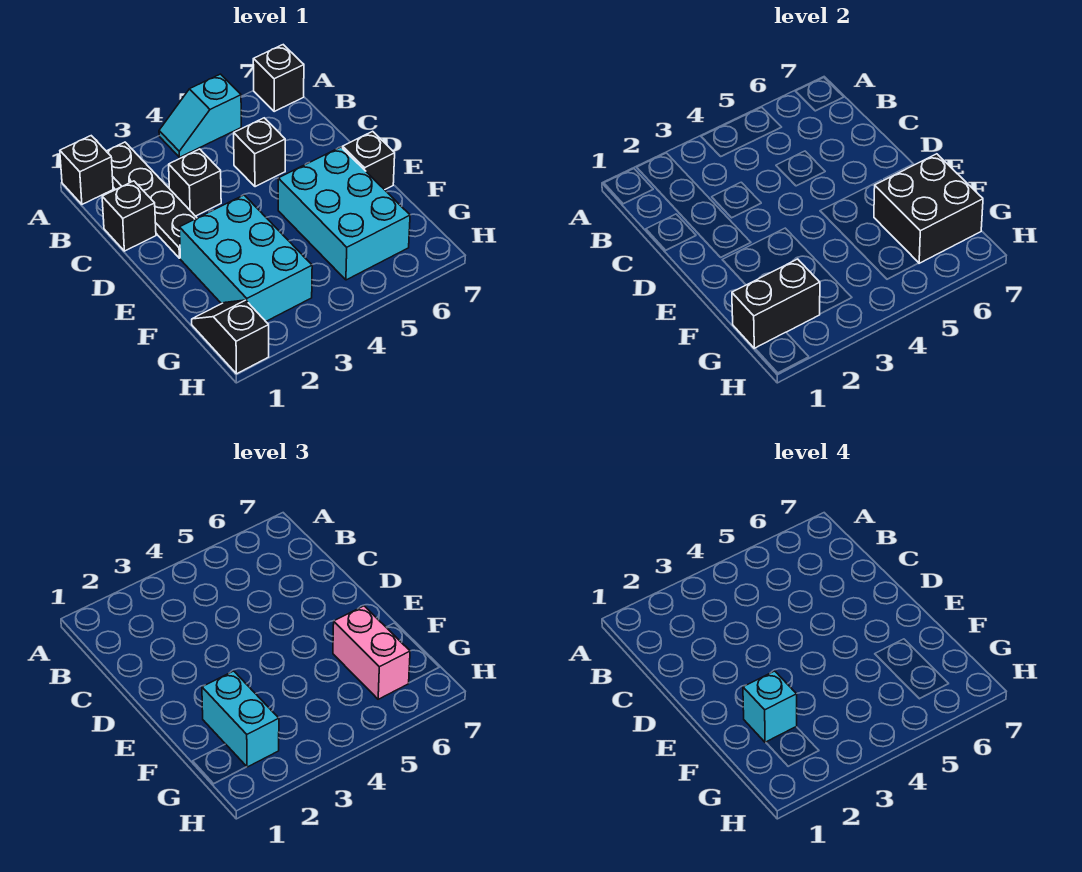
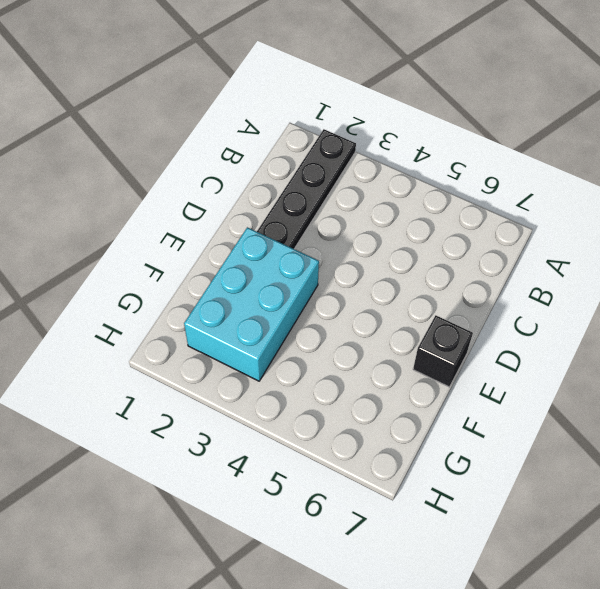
none -> black brick A1 level 1
none -> cyan slope A4:A5 level 1 top 5
none -> black brick A7 level 1

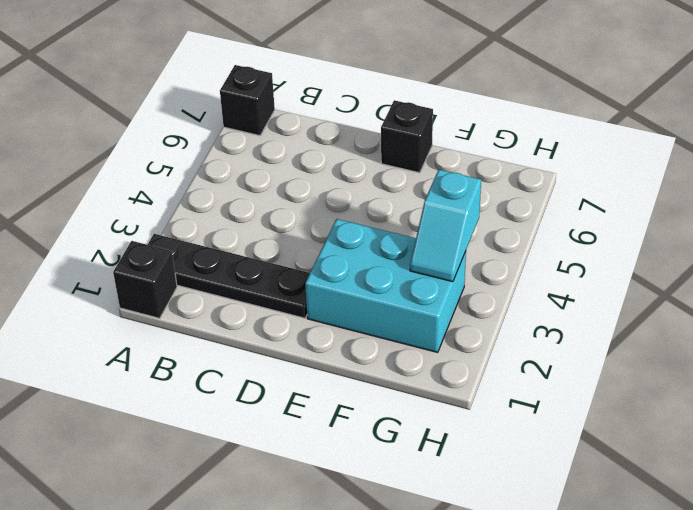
cyan slope G3:G4 level 2 top 4 -> cyan slope A4:A5 level 1 top 5
none -> black brick C1 level 1
none -> black brick C3 level 1
none -> black brick C5 level 1

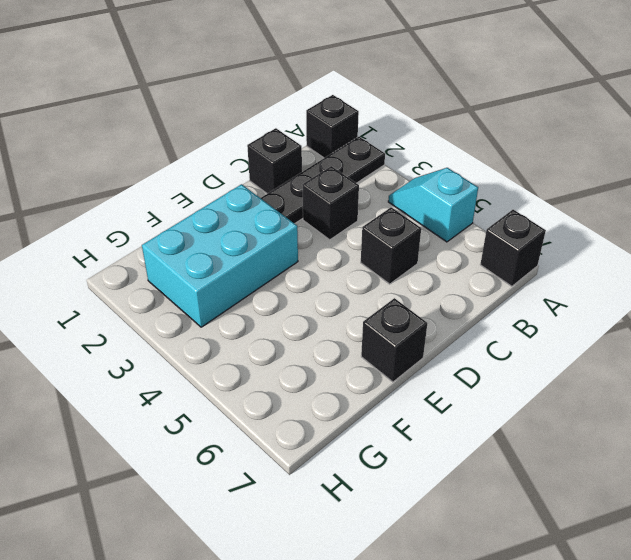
none -> cyan brick E5:G6 level 1
none -> black slope G1:H1 level 1 top H
none -> black brick F6:G7 level 2

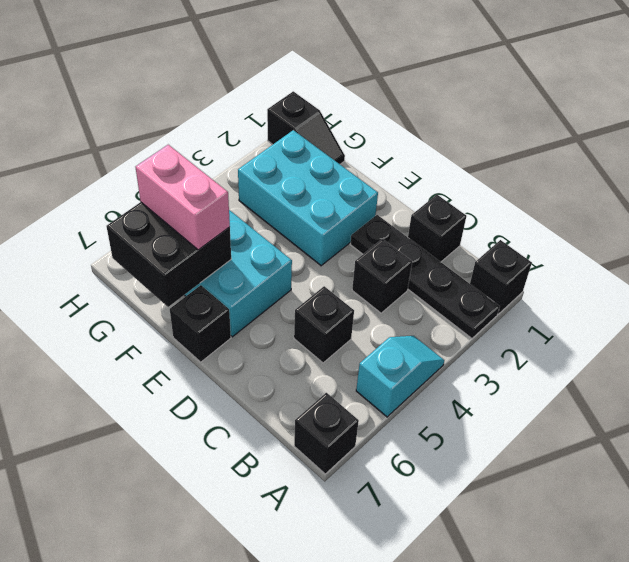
none -> black brick G1:G2 level 2
none -> cyan brick F2:G2 level 3
none -> cyan brick F2 level 4

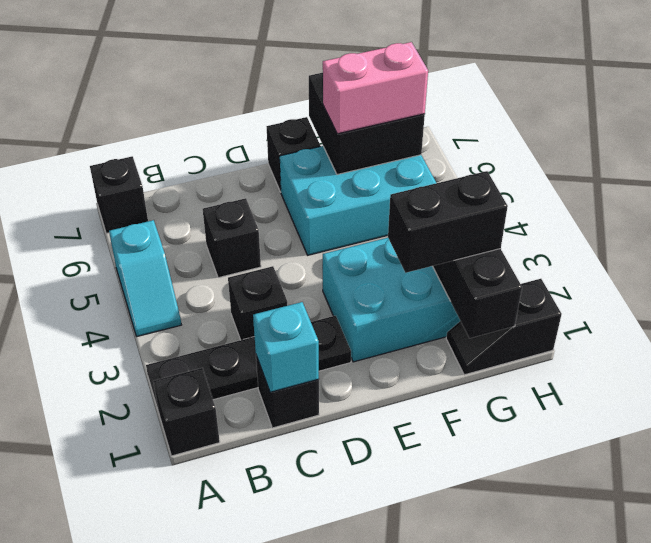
cyan brick C1 level 2 -> cyan brick F2 level 4
black brick F2:G2 level 3 -> cyan brick F2:G2 level 3

